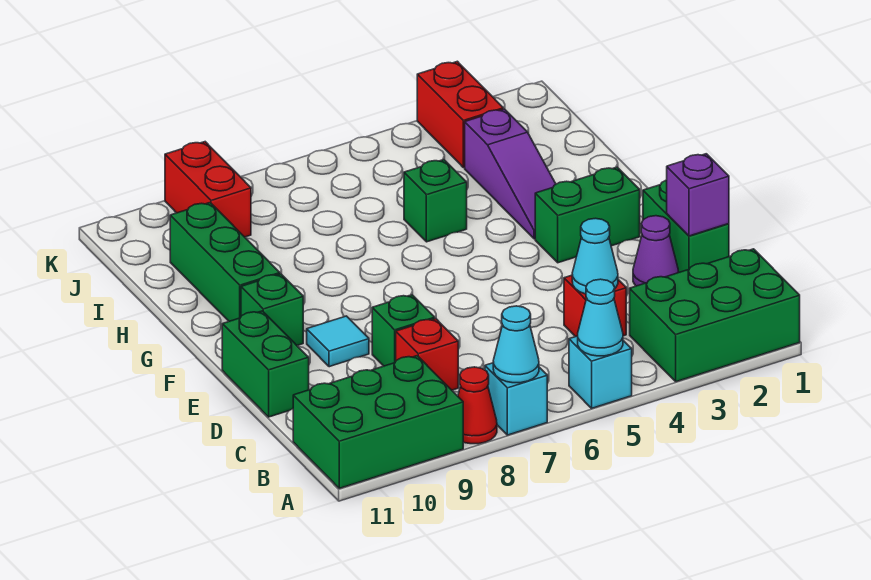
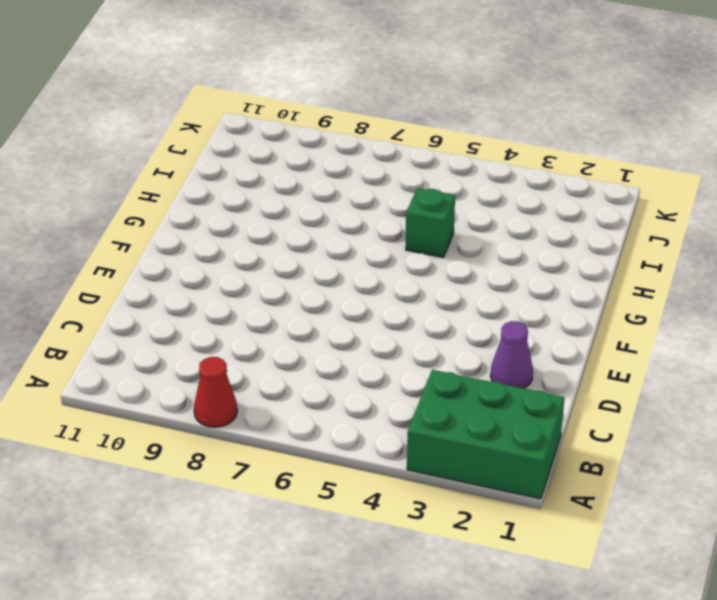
none -> cyan brick A5 level 1
none -> cyan brick A7 level 1
none -> green brick A9:B11 level 1

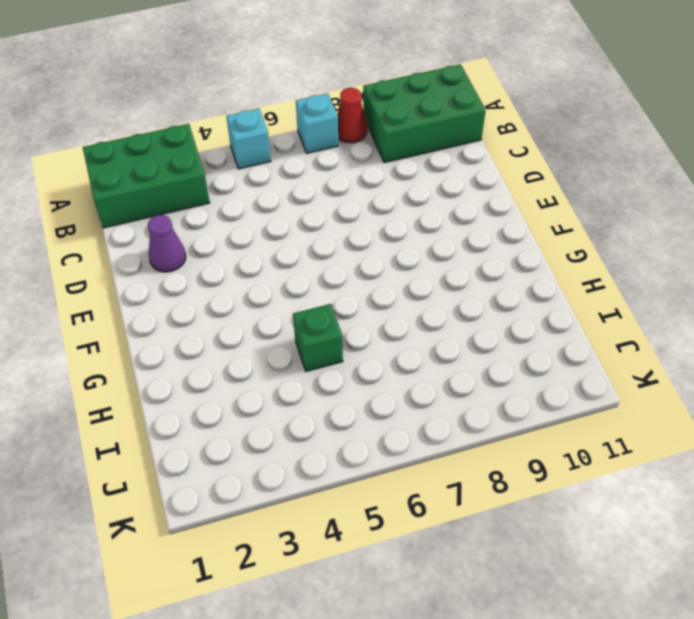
none -> red brick C4 level 1
none -> red brick C8 level 1
none -> green brick D1:E1 level 1

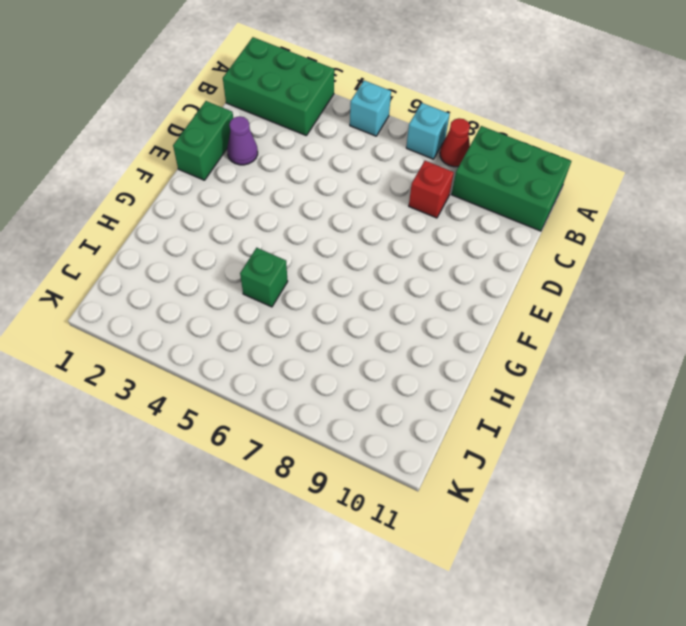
none -> red brick C4 level 1
none -> green brick D8 level 1
none -> green brick D11:E11 level 1

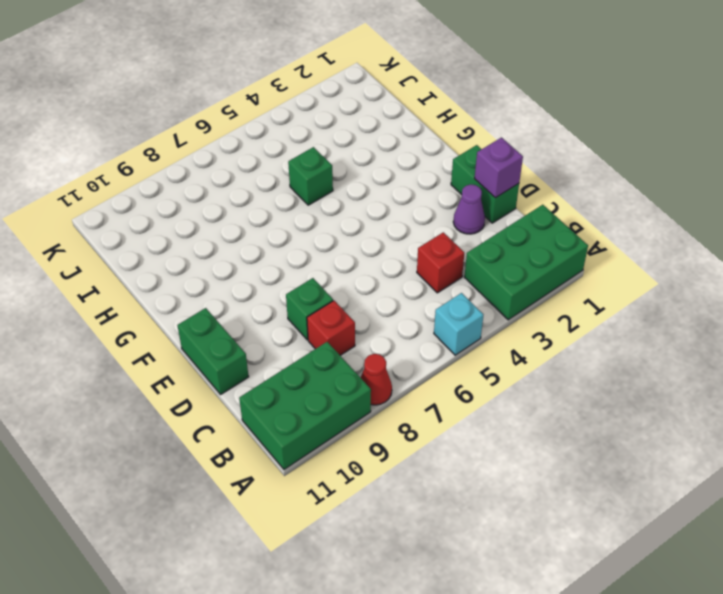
none -> cyan brick A7 level 1
none -> cyan tile E9 level 1
none -> green brick F2:F3 level 1

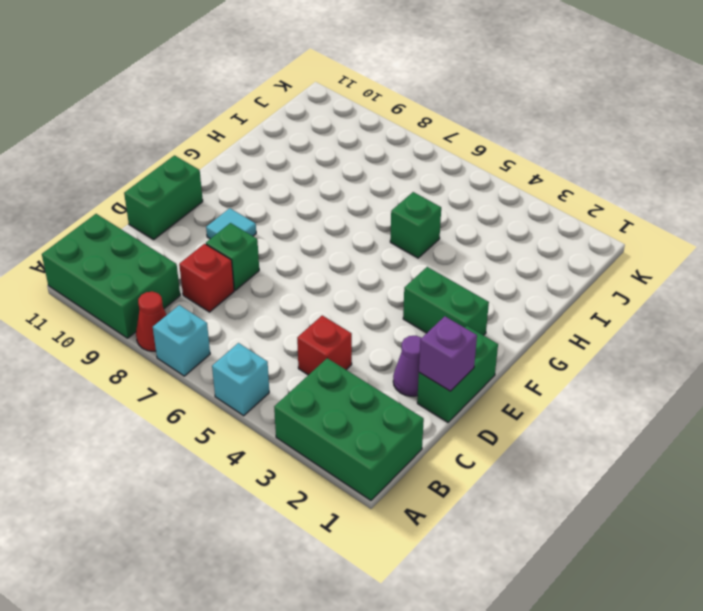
none -> green brick F10 level 1
none -> purple slope G3:I3 level 1 top I
none -> green brick G10:I10 level 1

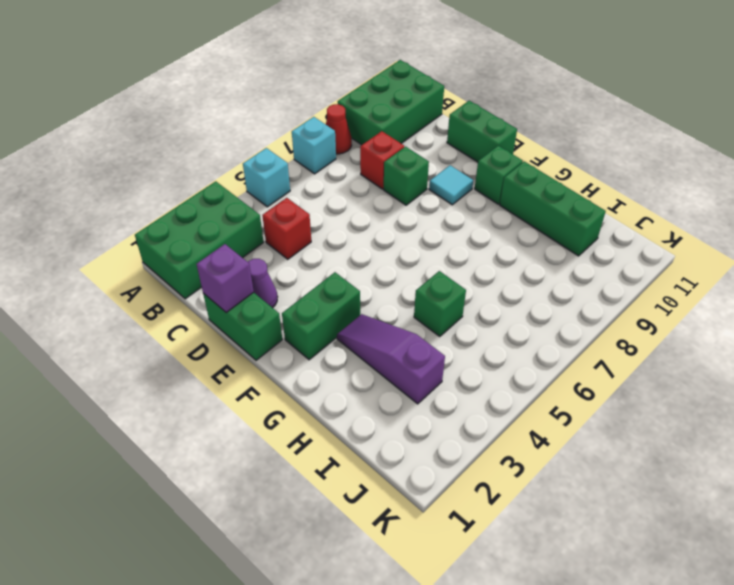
none -> red brick J3:K3 level 1
none -> red brick J9:K9 level 1
none -> cyan cone A5 level 2

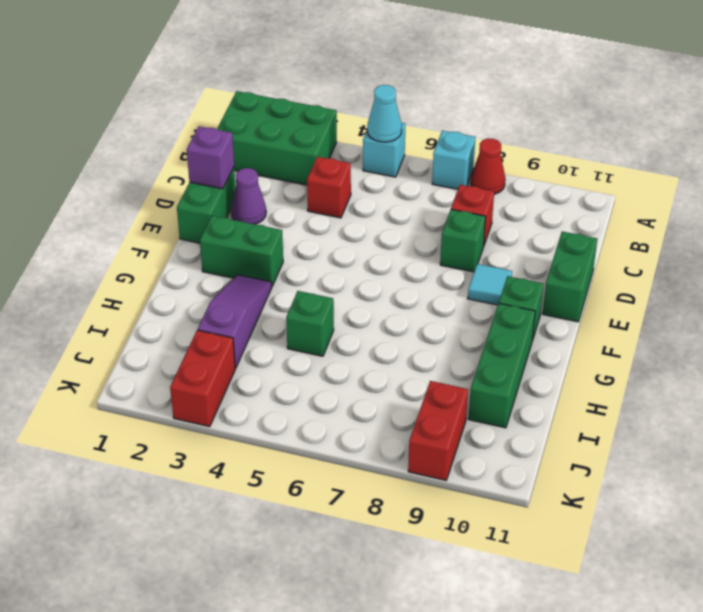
none -> green brick A9:B11 level 1
none -> cyan cone A7 level 2
none -> cyan cone C4 level 2

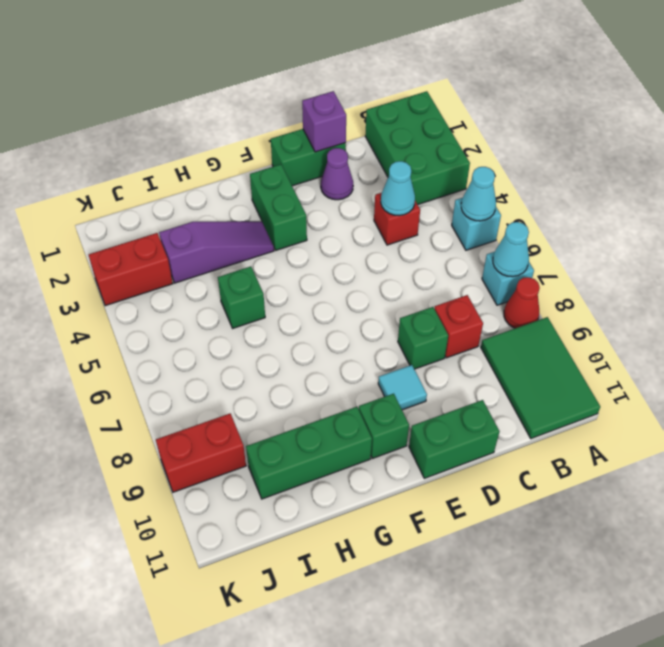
green tile A9:B11 level 1 -> green brick A9:B11 level 1

